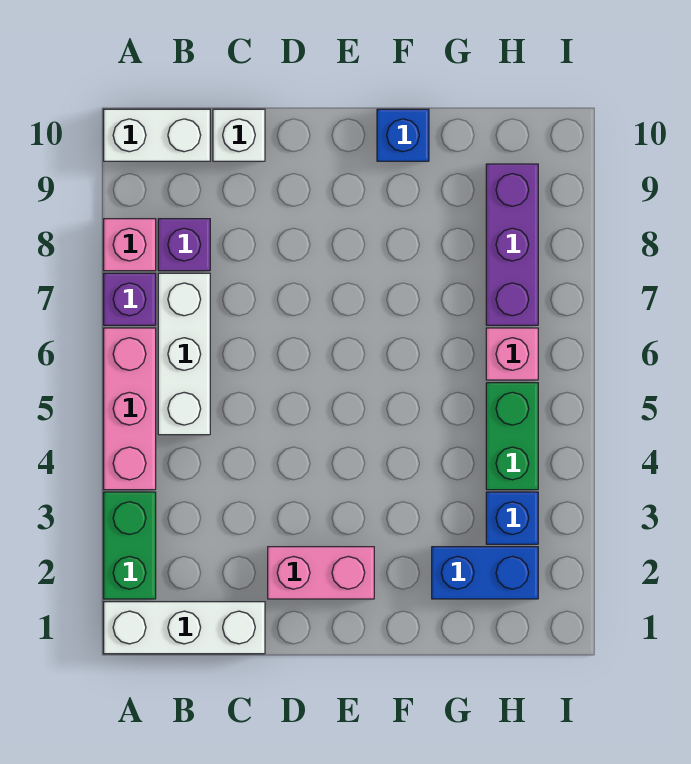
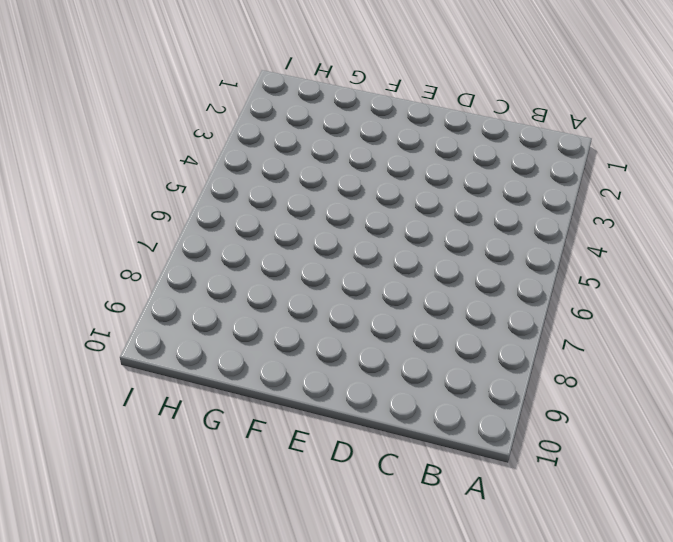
none -> white brick A1:C1 level 1
none -> green brick A2:A3 level 1
none -> pink brick A4:A6 level 1

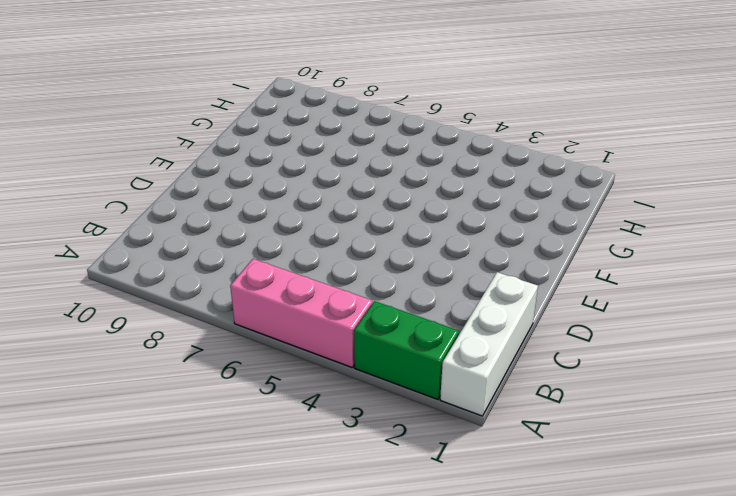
none -> purple brick A7 level 1
none -> pink brick A8 level 1
none -> white brick A10:B10 level 1

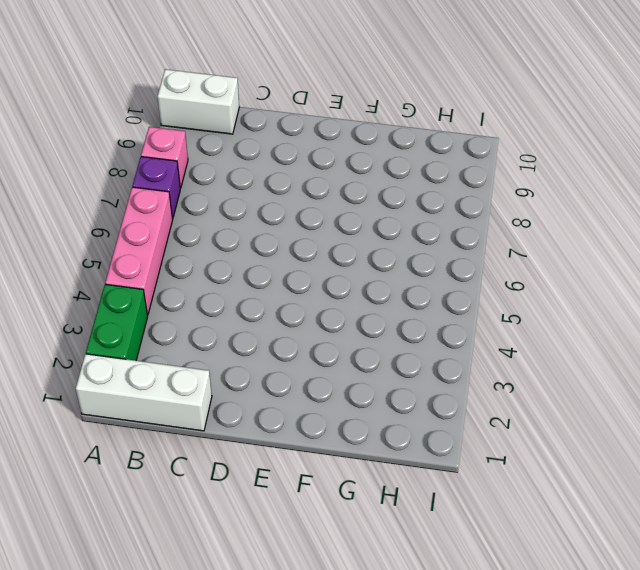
none -> white brick B5:B7 level 1
none -> purple brick B8 level 1
none -> white brick C10 level 1

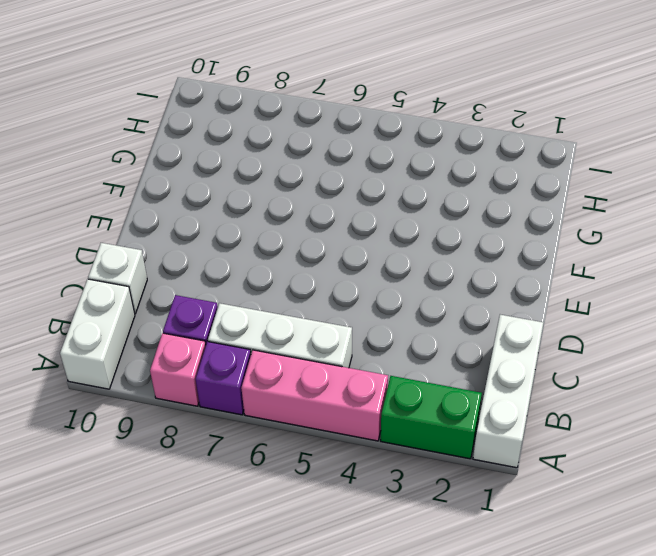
none -> pink brick D2:E2 level 1
none -> blue brick F10 level 1
none -> blue brick G2:H2 level 1

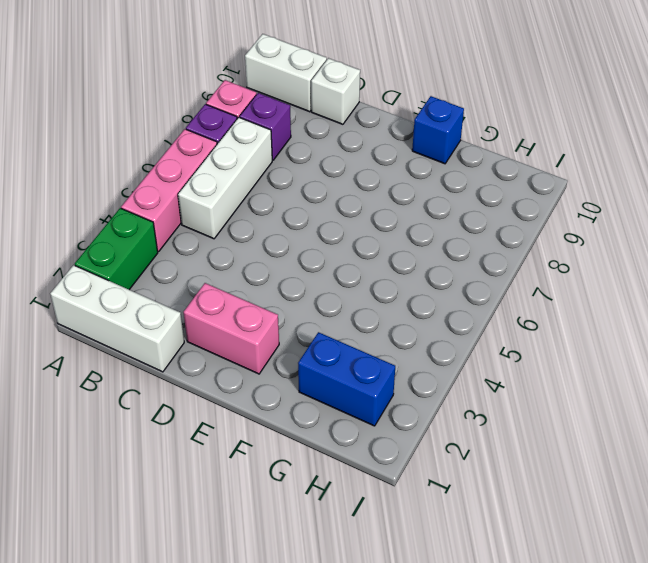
none -> blue brick H3 level 1
none -> green brick H4:H5 level 1
none -> pink brick H6 level 1

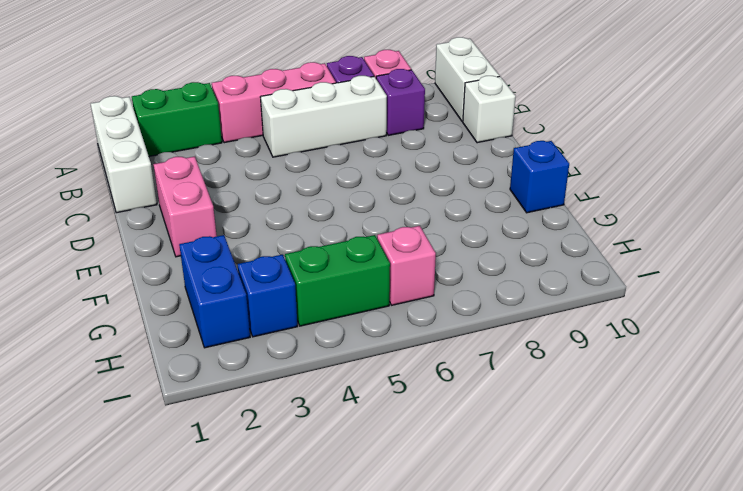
none -> purple brick H7:H9 level 1

